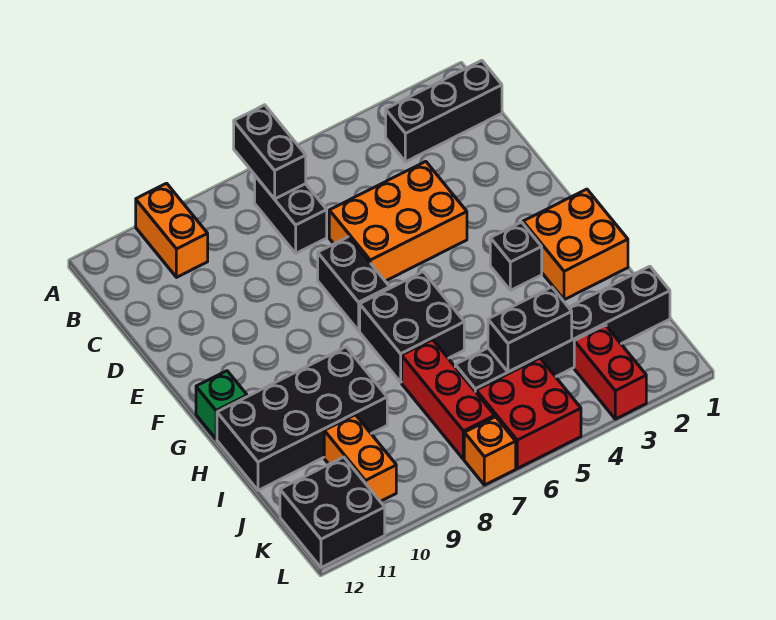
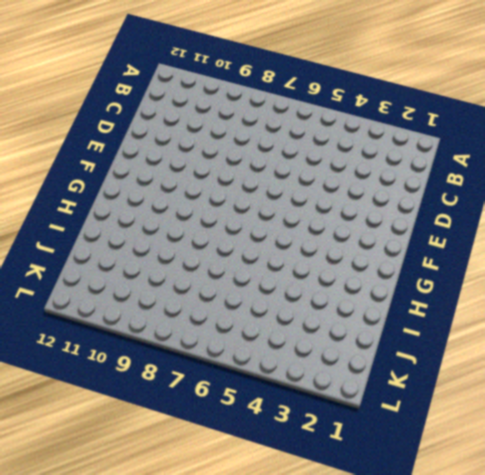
none -> orange brick A10:B10 level 1
none -> black brick B1:B3 level 1
none -> black brick B7:C7 level 1

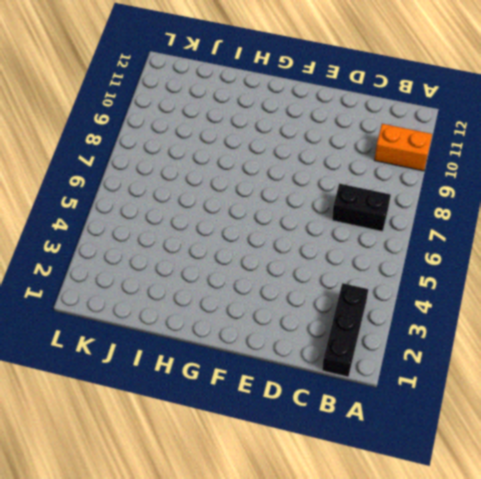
none -> orange brick D4:E6 level 1
none -> black brick E7:F7 level 1
none -> orange brick G1:H2 level 1

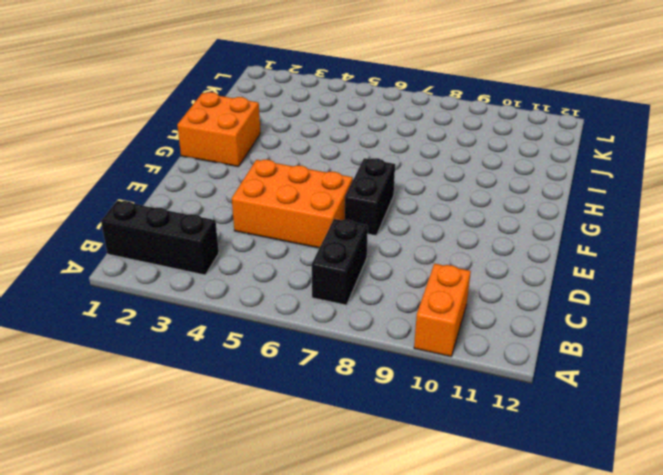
none -> black brick G3 level 1
none -> black brick G6:H7 level 1
none -> green brick G12 level 1

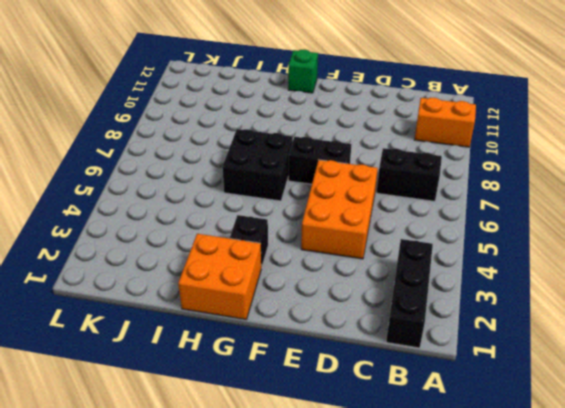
none -> black brick H9:I12 level 1
none -> red brick I7:K7 level 1
none -> black brick J1:J6 level 1

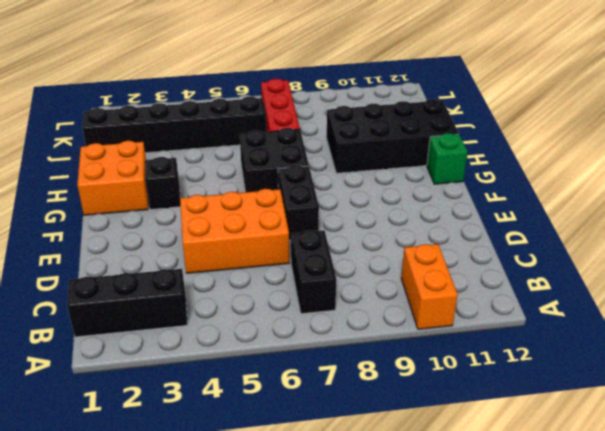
none -> orange brick J10:K10 level 1
none -> red brick K3:L3 level 1
none -> red brick K5:L6 level 1

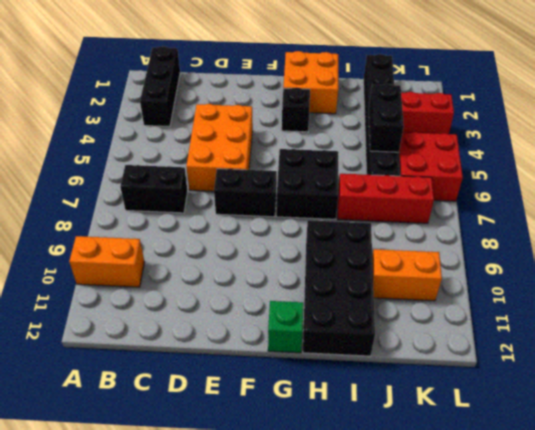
none -> black brick K11:L12 level 1
none -> orange brick L7 level 1
none -> black brick A7:B7 level 2

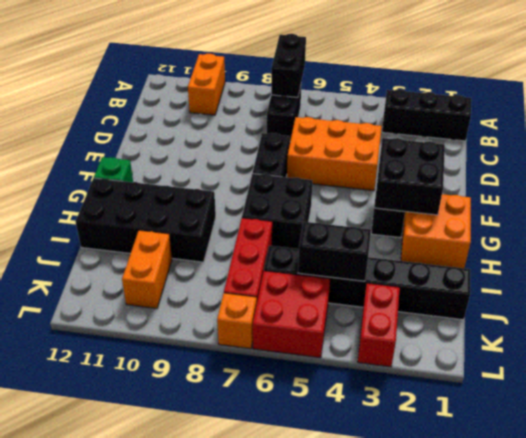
black brick F2:G3 level 2 -> black brick K11:L12 level 1

